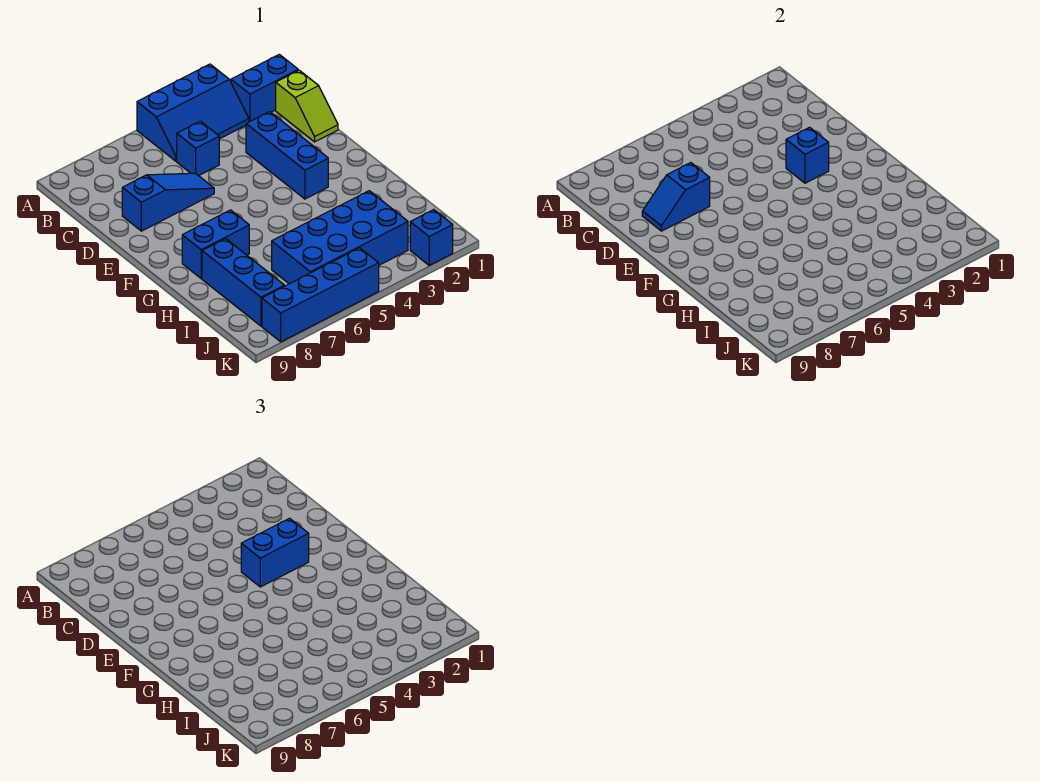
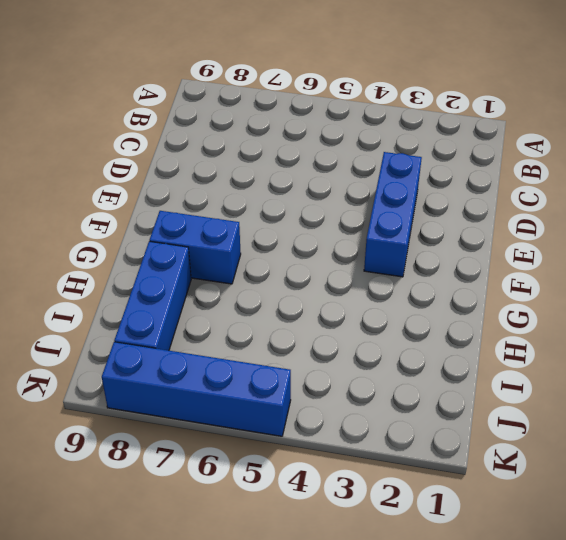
none -> blue slope A3:B5 level 1 top A
none -> blue brick B1:B2 level 1
none -> lime slope C1:D1 level 1 top C

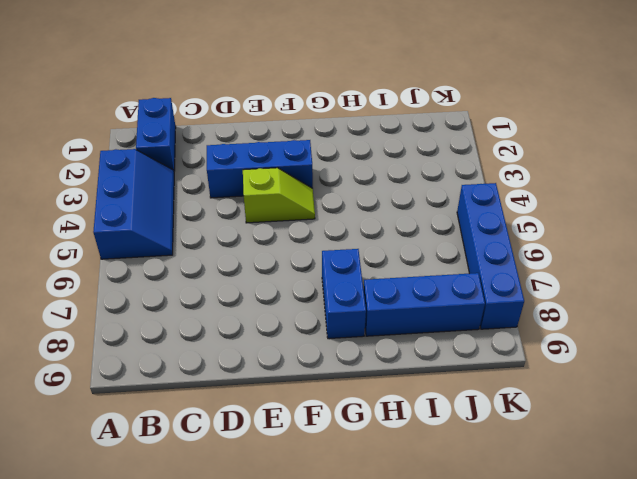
lime slope E4:F4 level 1 top E -> lime slope C1:D1 level 1 top C
none -> blue brick C5 level 1
none -> blue slope D6:D8 level 1 top 8
none -> blue brick I3:J6 level 1

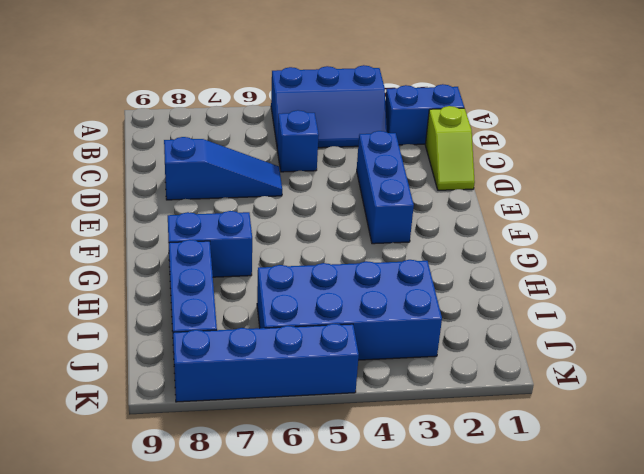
none -> blue brick K2 level 1
none -> blue slope D7:D8 level 2 top 7
none -> blue brick E3 level 2

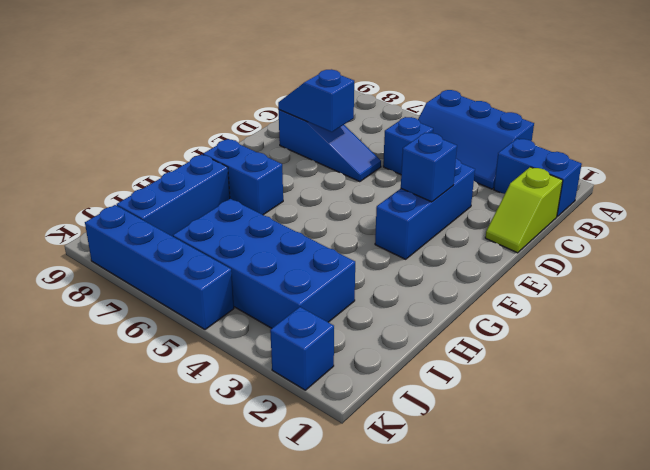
none -> blue brick E3:E4 level 3

